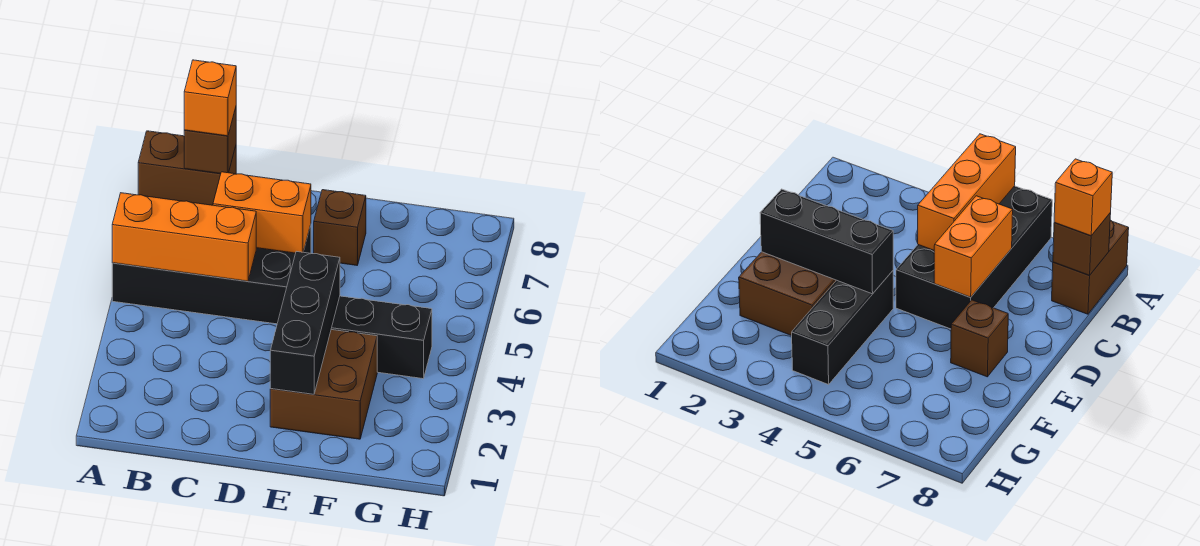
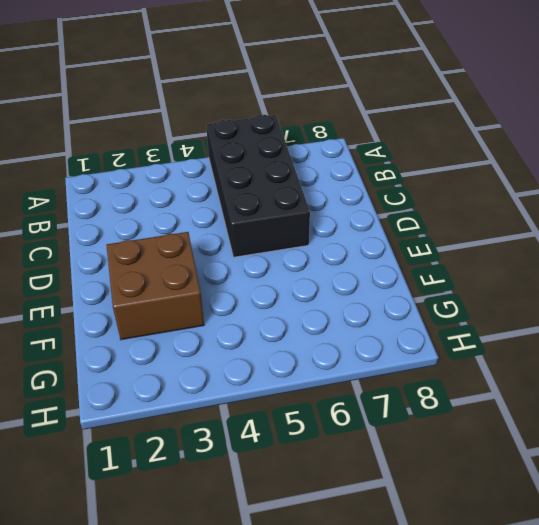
none -> brown brick A8:B8 level 1
none -> black brick E4:G4 level 1

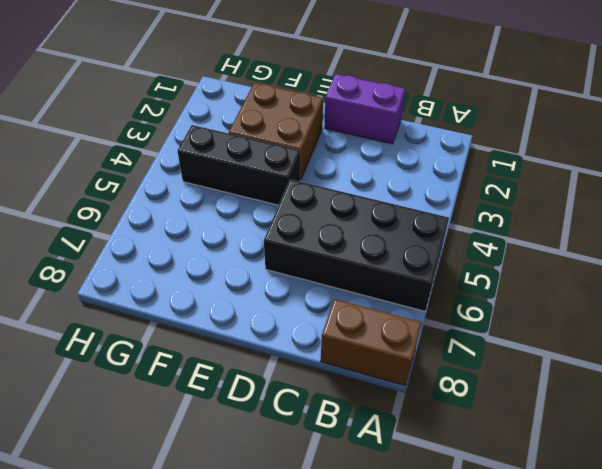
purple brick C1:D1 level 1 -> none
none -> brown brick E7 level 1
none -> orange brick A5:C5 level 2

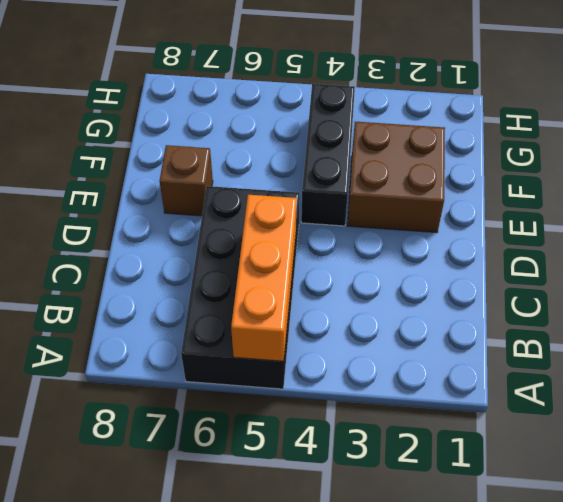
none -> brown brick A8:B8 level 1
none -> brown brick B8 level 2

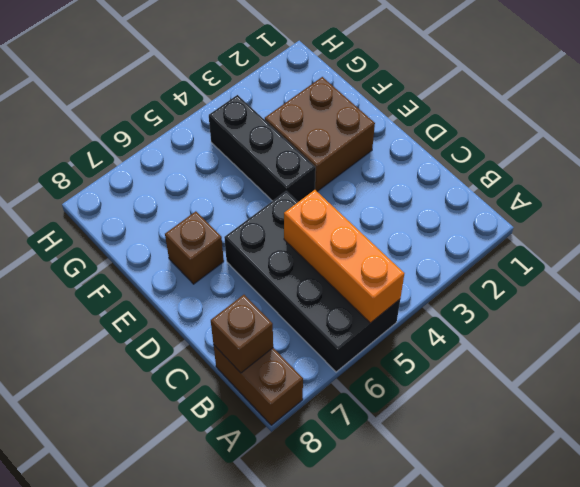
none -> orange brick C6:D6 level 2
none -> black brick E2:E4 level 2

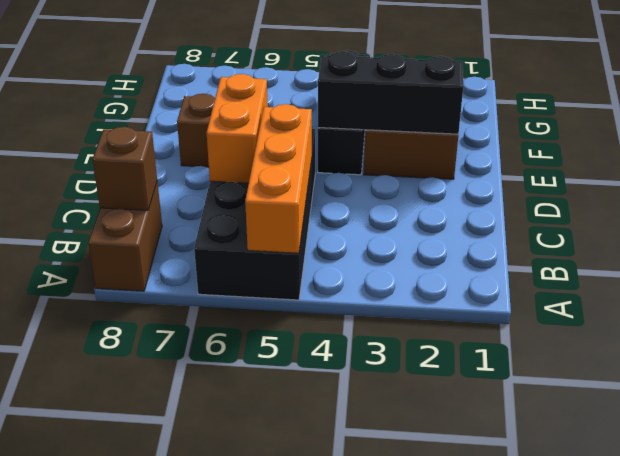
none -> orange brick B8 level 3

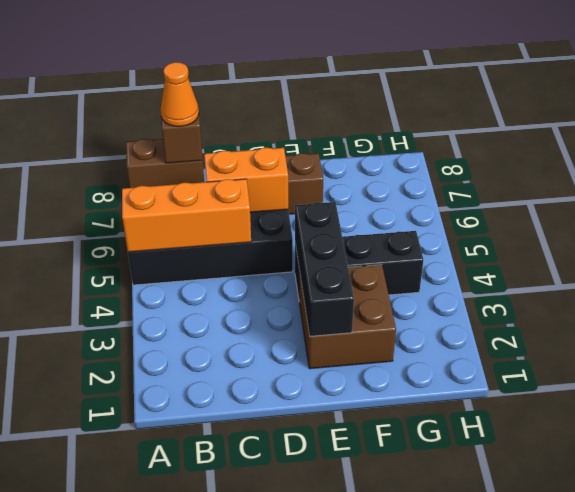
orange cone B8 level 3 -> orange brick B8 level 3

